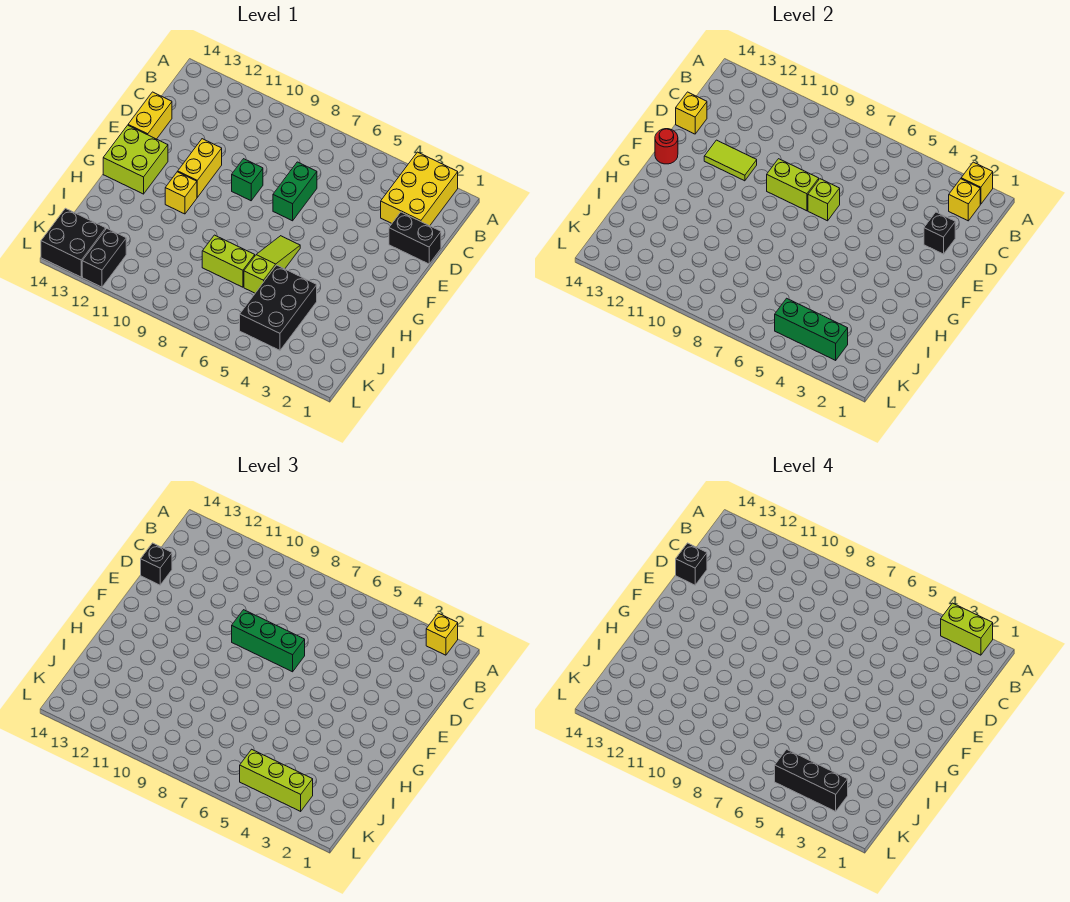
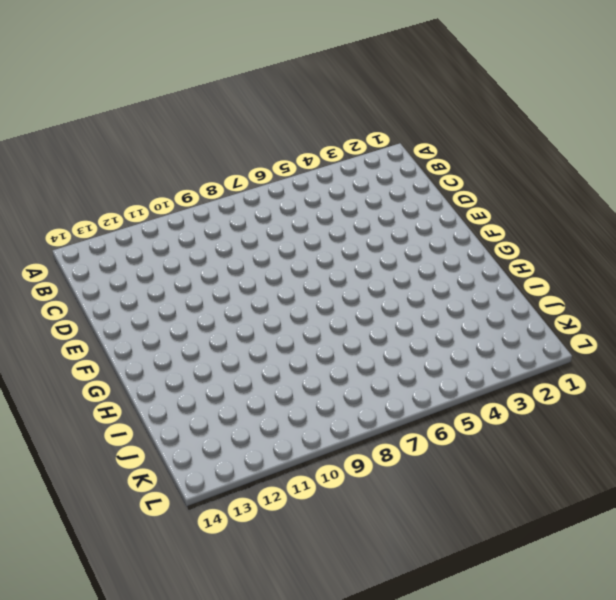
none -> yellow brick A2:C3 level 1
none -> black brick D1:D2 level 1
none -> green brick D7:E7 level 1

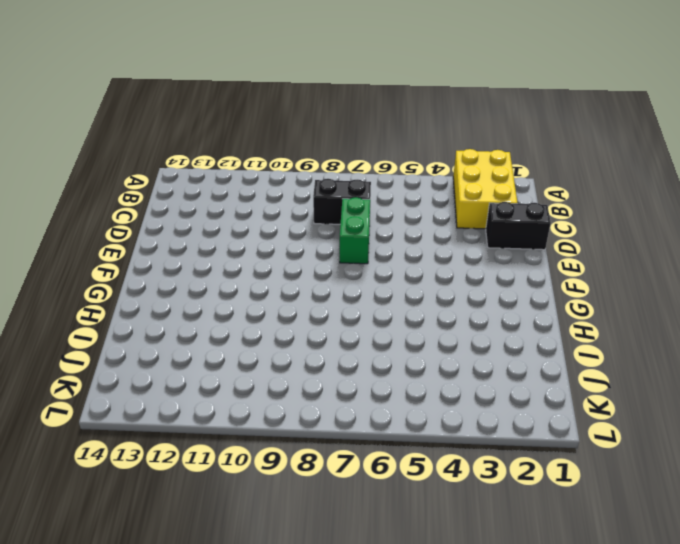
black brick C7:C8 level 1 -> black brick K12:L12 level 1
none -> yellow brick D14:E14 level 1
none -> green brick E9 level 1
none -> yellow brick E11:F11 level 1

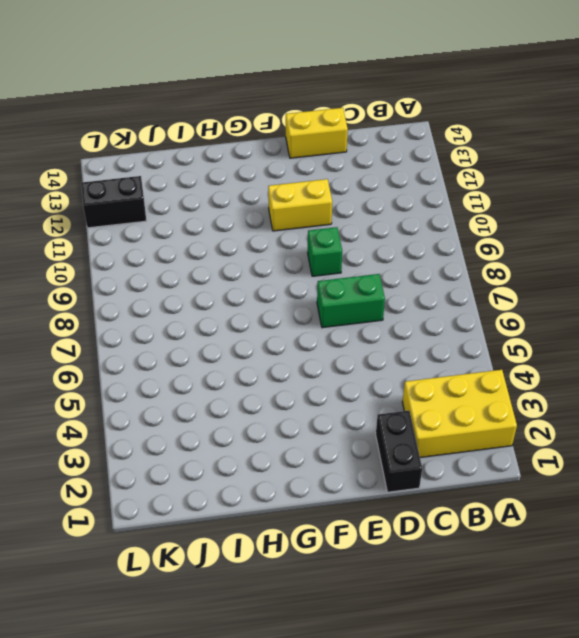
none -> lime brick F13:G14 level 1
none -> lime slope G6:I6 level 1 top I
none -> yellow brick G11 level 1

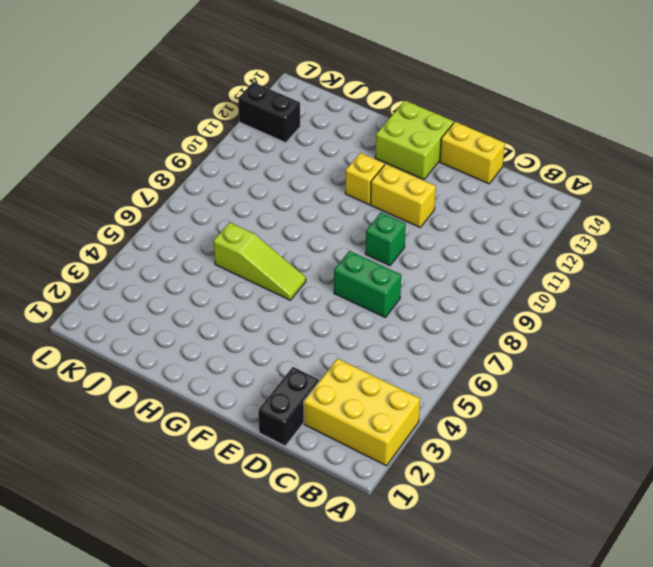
none -> black brick I4:K5 level 1
none -> lime brick I7:I8 level 1
none -> black brick K13:L14 level 1

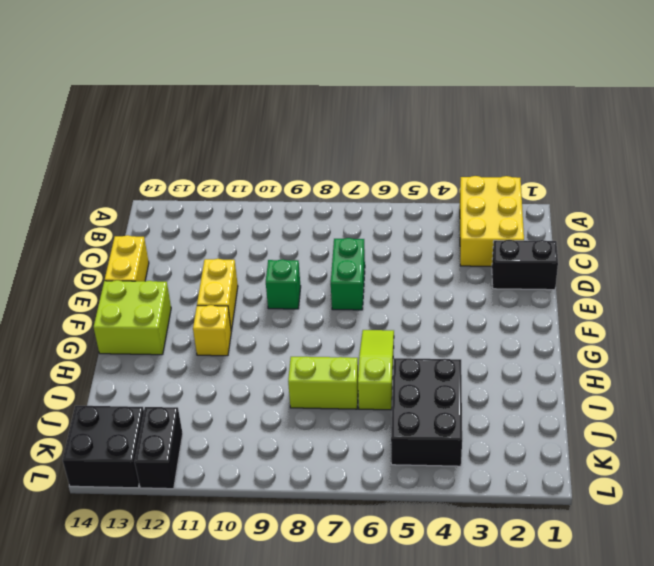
none -> yellow brick A2 level 2
none -> yellow brick B2 level 2
none -> black brick D2 level 2

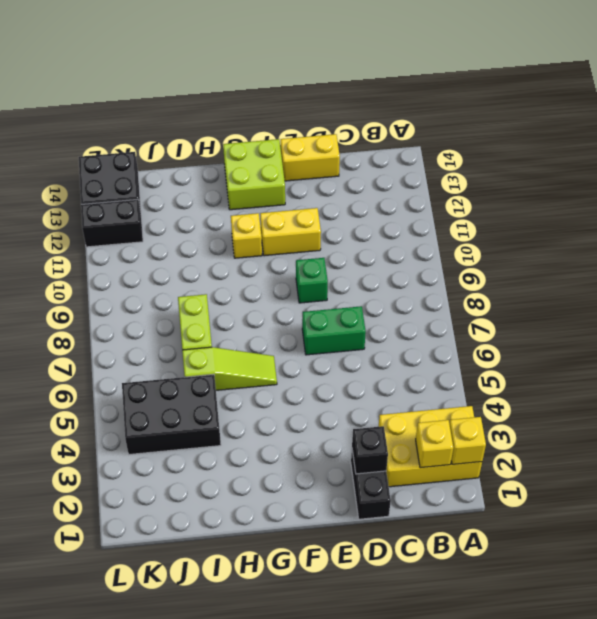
none -> yellow brick D14 level 2
none -> lime brick E7 level 2
none -> lime brick E8:E9 level 2

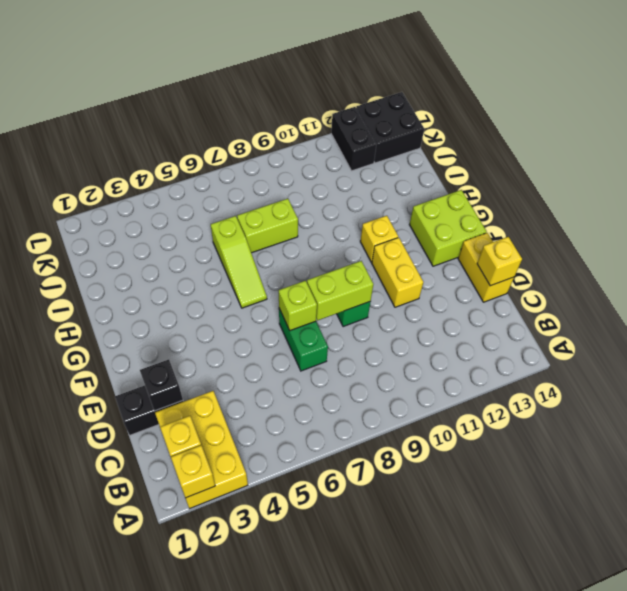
none -> black brick I4:K5 level 1
none -> lime tile E11:E12 level 2
none -> red round brick F14 level 2

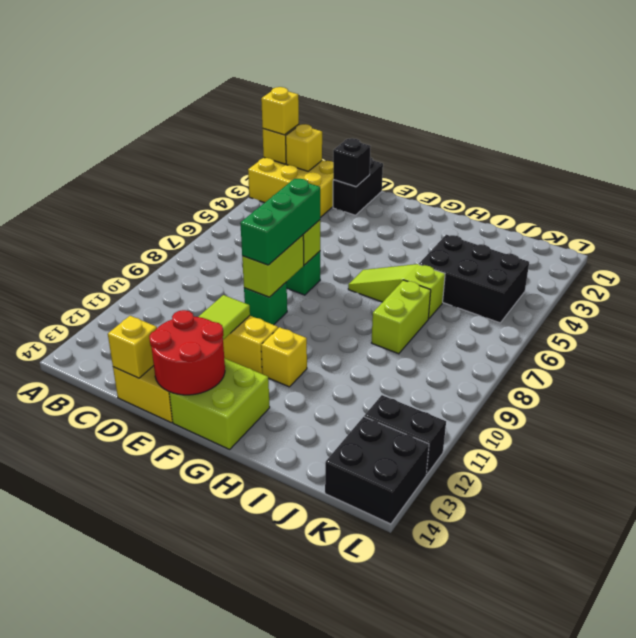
red round brick E13:F14 level 2 -> red round brick F14 level 2
none -> green brick K3:K5 level 2
none -> black brick D14 level 3
none -> lime brick K3:K5 level 3

